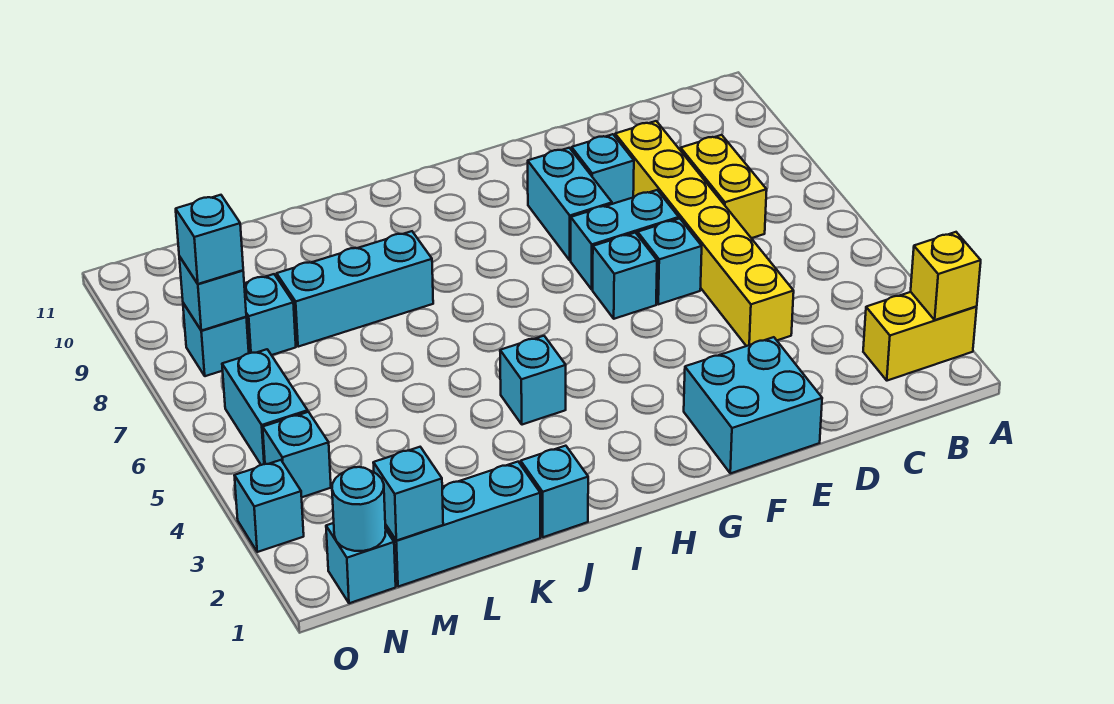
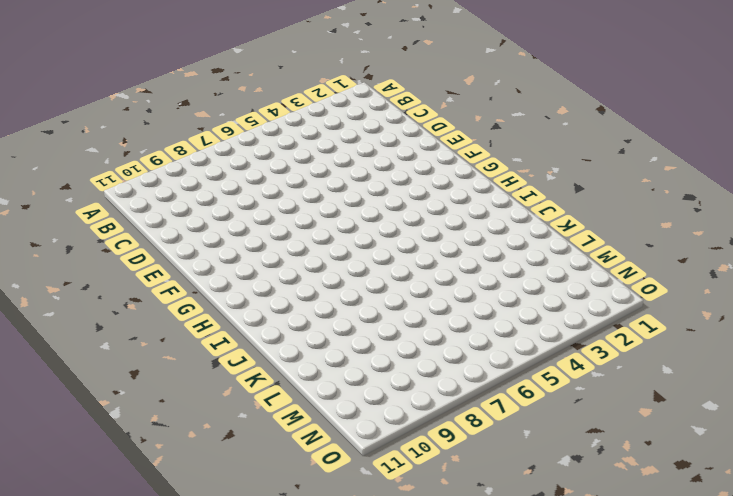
none -> yellow brick A2:B2 level 1
none -> yellow brick C7:C8 level 1
none -> yellow brick D4:D9 level 1

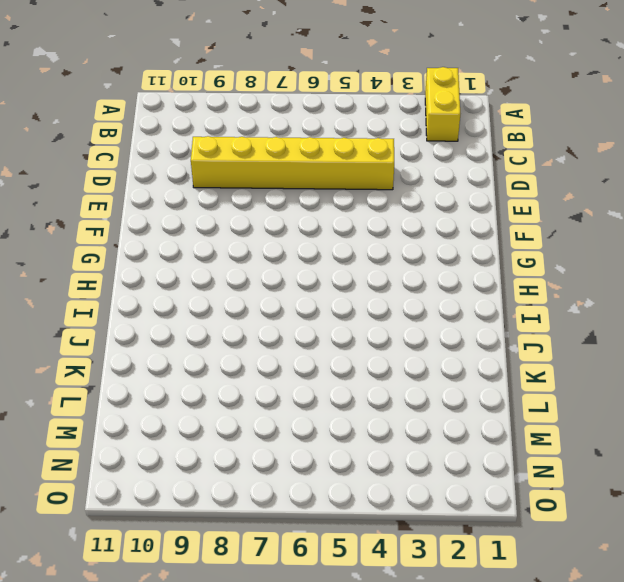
none -> yellow brick C7:C8 level 1
none -> cyan brick E1:F2 level 1
none -> cyan brick E6 level 1

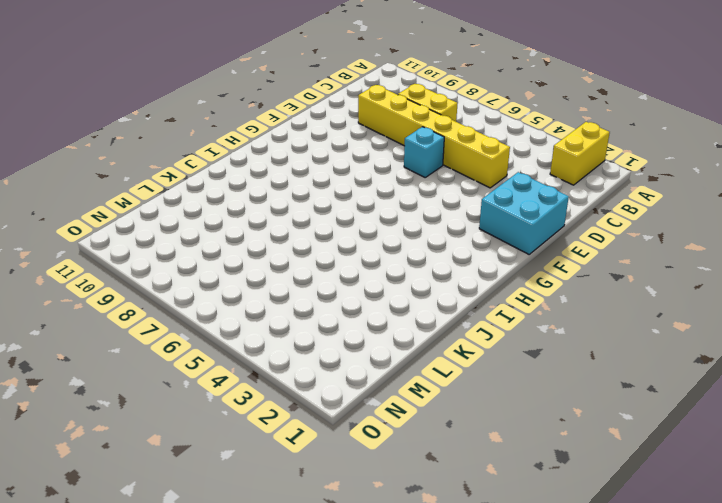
none -> cyan brick E7:F7 level 1
none -> cyan brick E9 level 1
none -> cyan brick F6 level 1

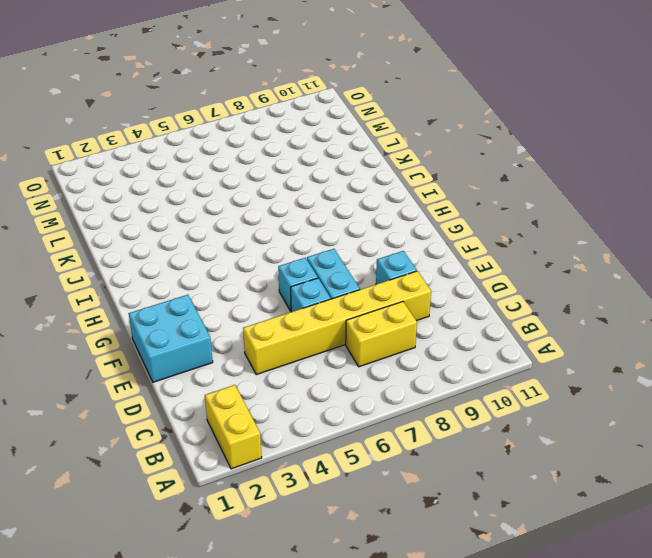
none -> cyan brick F8:F9 level 1
none -> cyan brick I4 level 1
none -> cyan brick J1 level 1

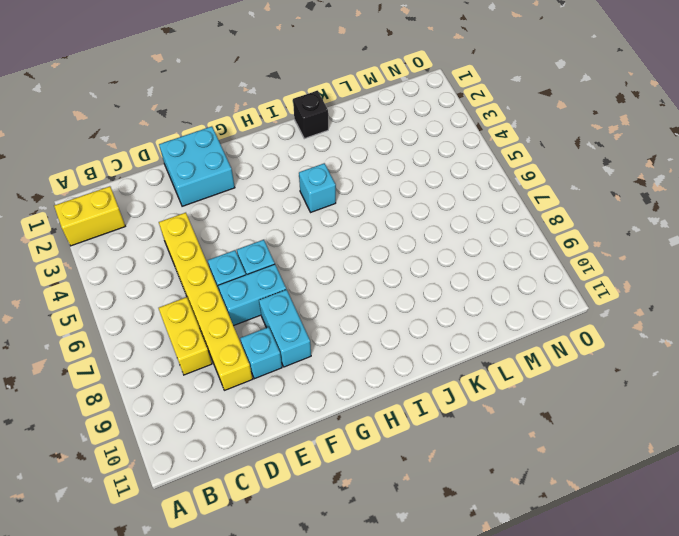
black brick J1 level 1 -> cyan brick J1 level 1
none -> cyan brick J8:L8 level 1
none -> cyan brick K1:M1 level 1
none -> cyan brick M8 level 1

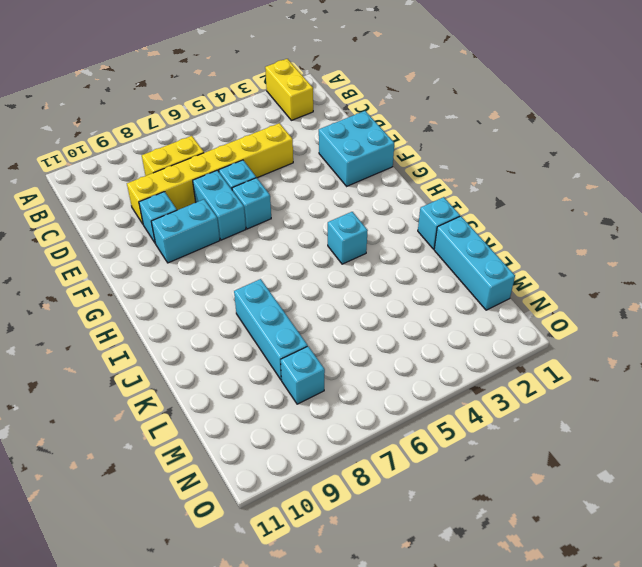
none -> cyan brick N1 level 1
none -> cyan brick N4 level 1
none -> cyan brick N5:N6 level 1

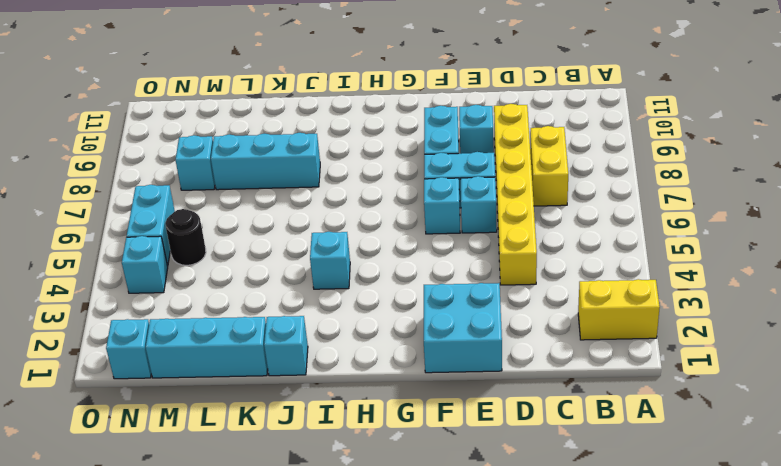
black round brick M5 level 1 -> none
none -> cyan brick N8 level 1
none -> cyan brick O3 level 1
none -> yellow brick A2 level 2

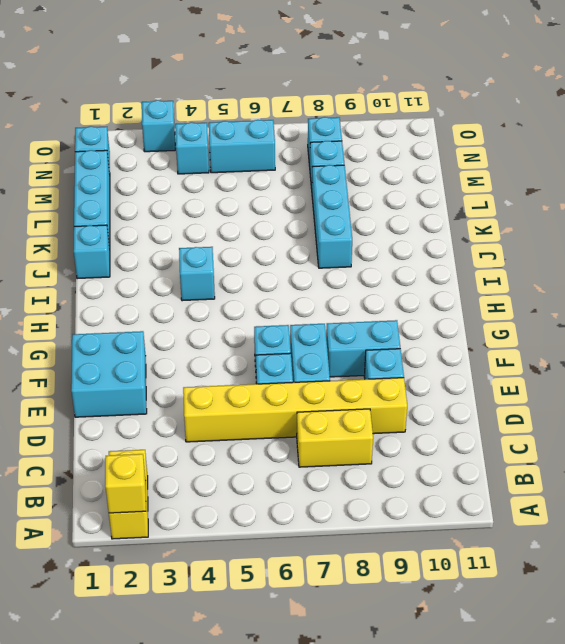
none -> cyan brick M1 level 2
none -> cyan round brick N1 level 2
none -> cyan brick N8 level 2

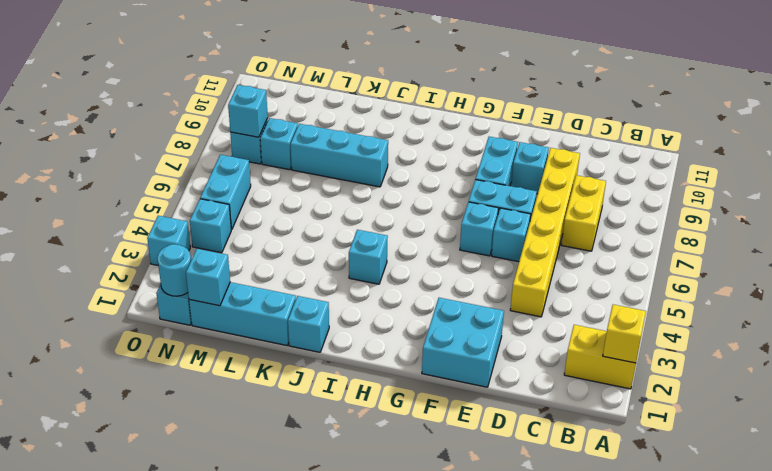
none -> cyan brick N8 level 3

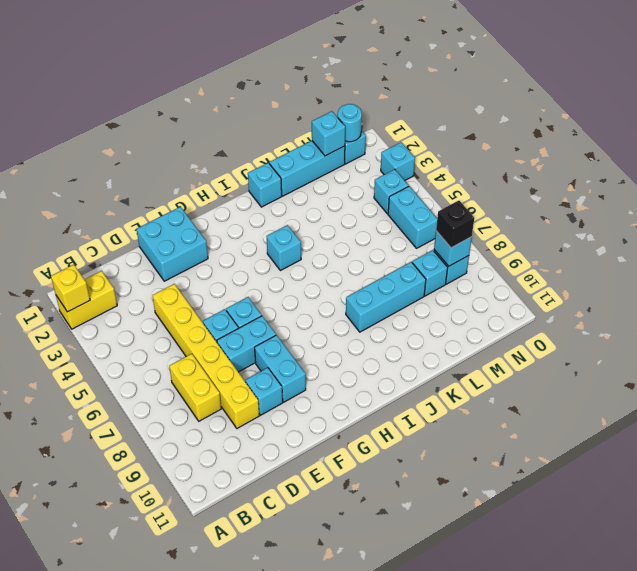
black brick N8 level 3 -> cyan brick N8 level 3

